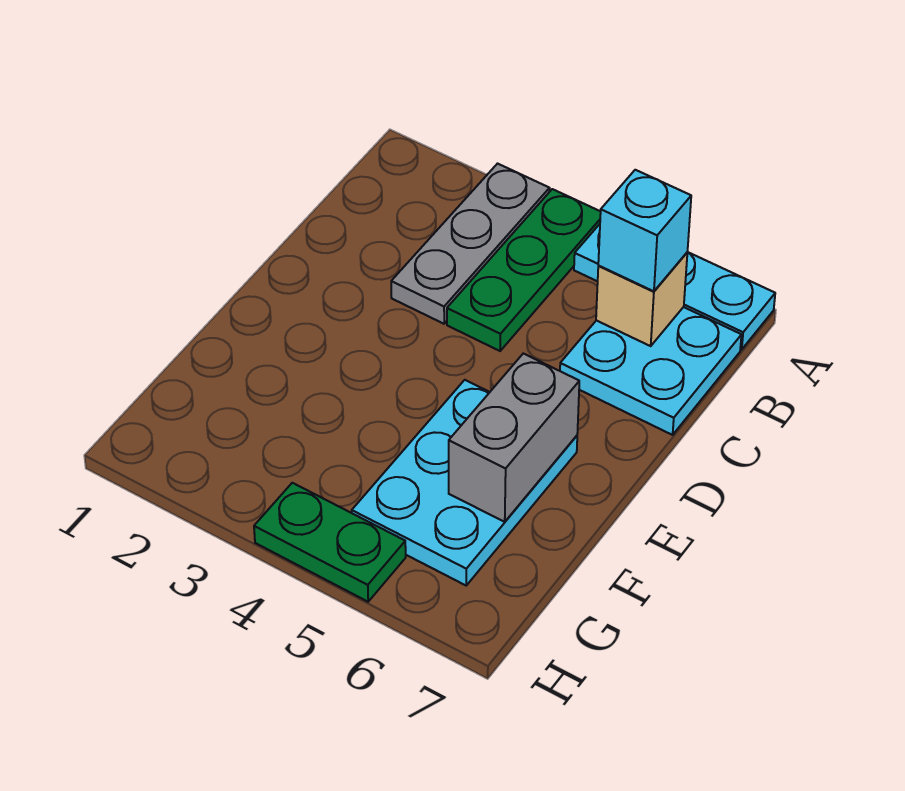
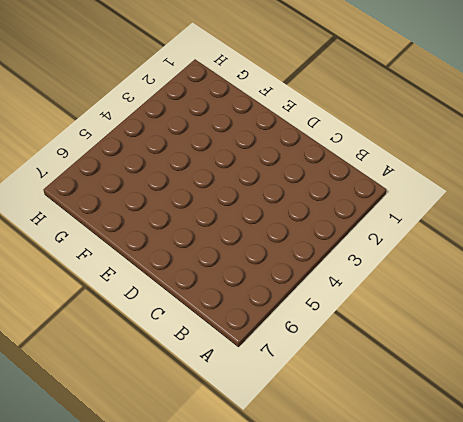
none -> grey plate A3:C3 level 1
none -> green plate A4:C4 level 1

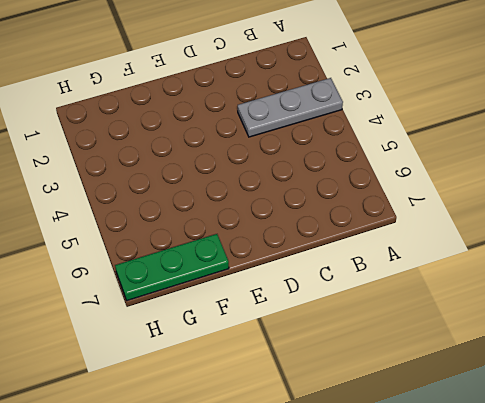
green plate F7:H7 level 1 -> green plate A4:C4 level 1
none -> cyan plate A5:A7 level 1
none -> cyan plate B6:C7 level 1

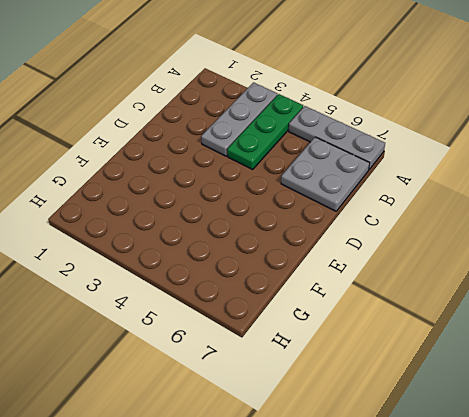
grey plate A5:A7 level 1 -> cyan plate A5:A7 level 1
grey plate B6:C7 level 1 -> cyan plate B6:C7 level 1
none -> cyan plate E5:G6 level 1
none -> green plate H4:H5 level 1

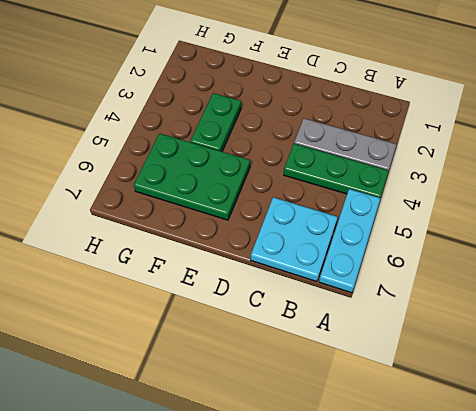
green plate E5:G6 level 1 -> cyan plate E5:G6 level 1
green plate F3:F4 level 1 -> green plate H4:H5 level 1
none -> tan brick B6 level 2
none -> grey brick E6:F6 level 2

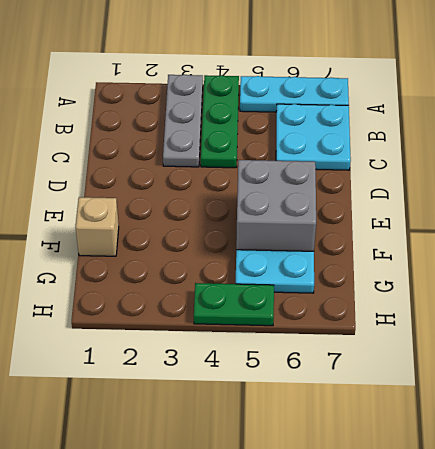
grey brick E5:F6 level 2 -> grey brick E6:F6 level 2
tan brick F1 level 1 -> tan brick B6 level 2
none -> cyan brick B6 level 3

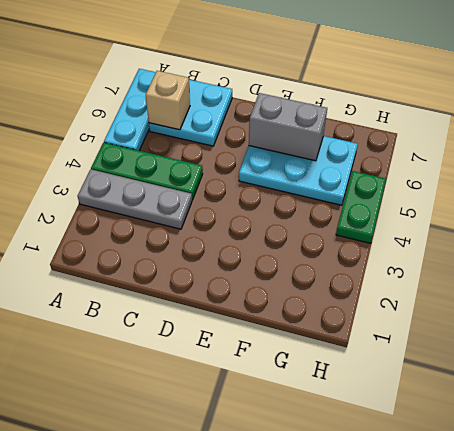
none -> cyan brick B6 level 3

